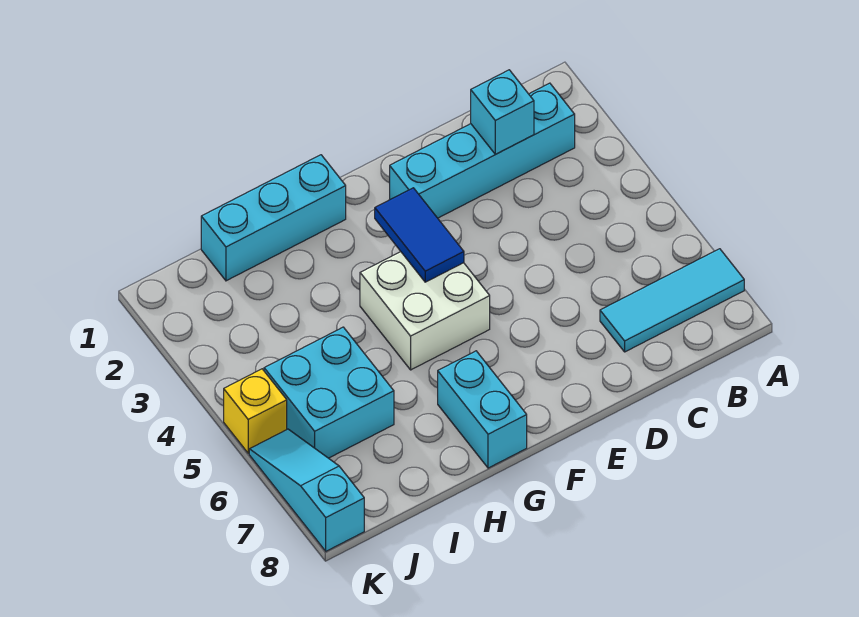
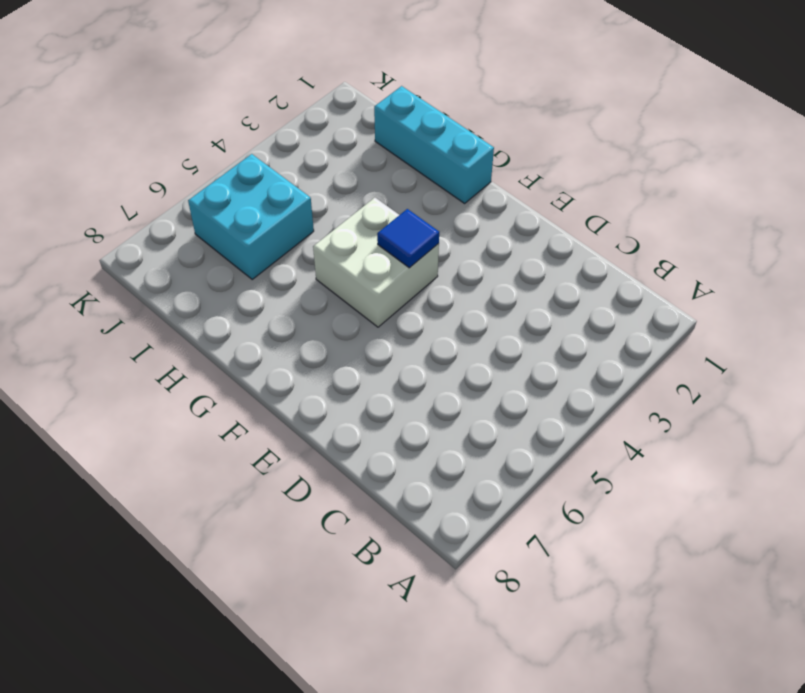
blue tile F4 level 2 -> blue tile F3:F4 level 2
none -> cyan tile A7:C7 level 1
none -> cyan brick B2:E2 level 1

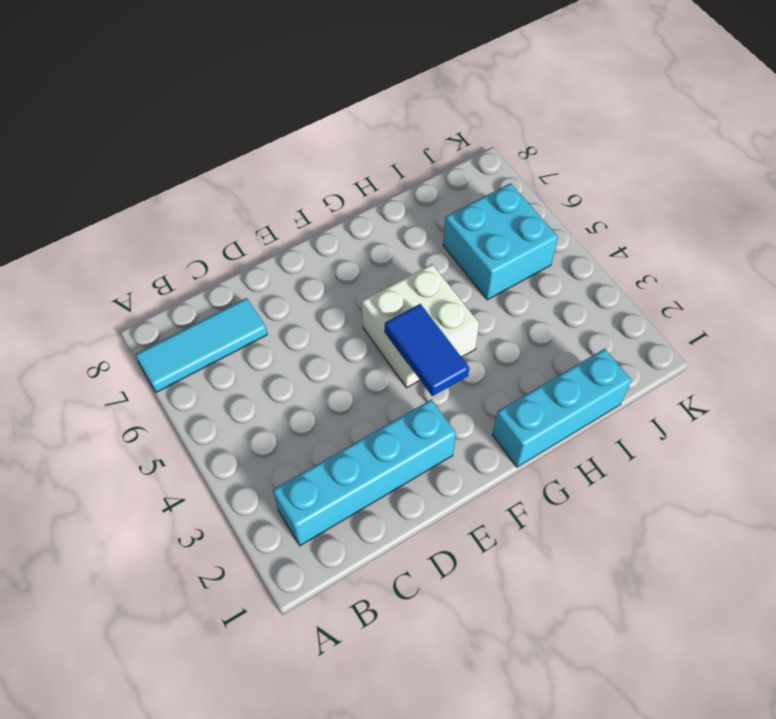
none -> cyan brick G7:G8 level 1
none -> yellow brick K5 level 1

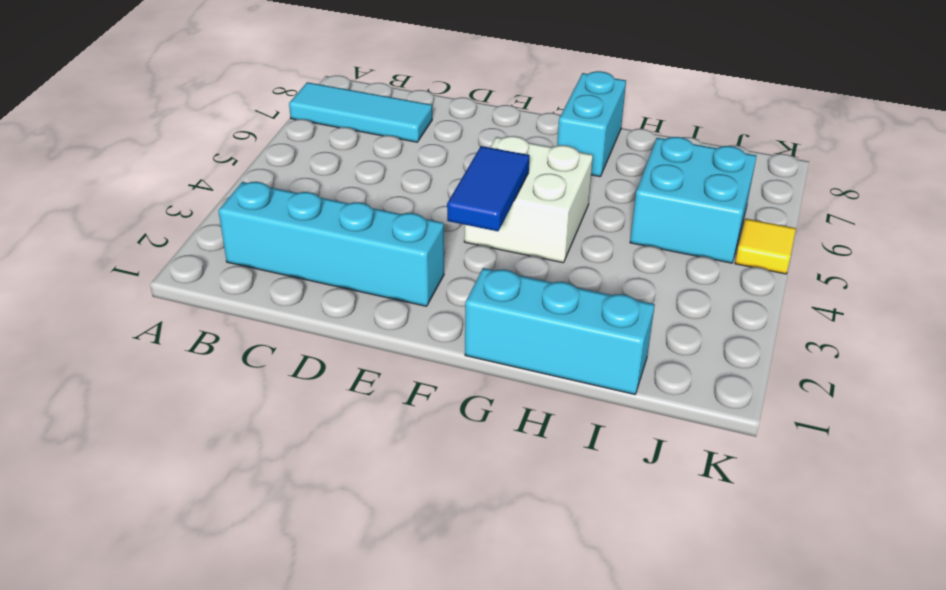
yellow tile K5 level 1 -> yellow brick K5 level 1
none -> cyan slope K6:K8 level 1 top 8
none -> cyan brick C2 level 2

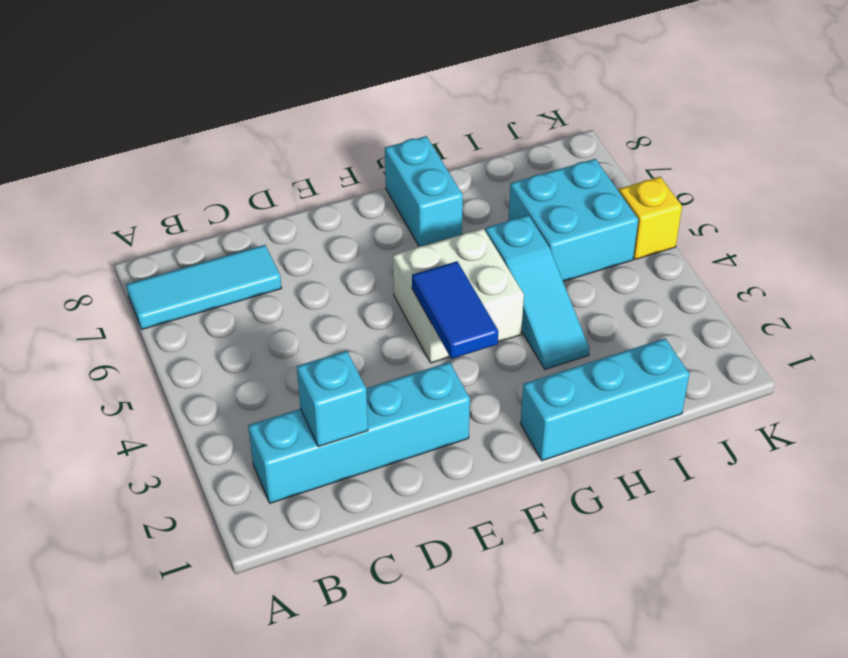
cyan slope H3:H5 level 1 top 5 -> cyan slope K6:K8 level 1 top 8

